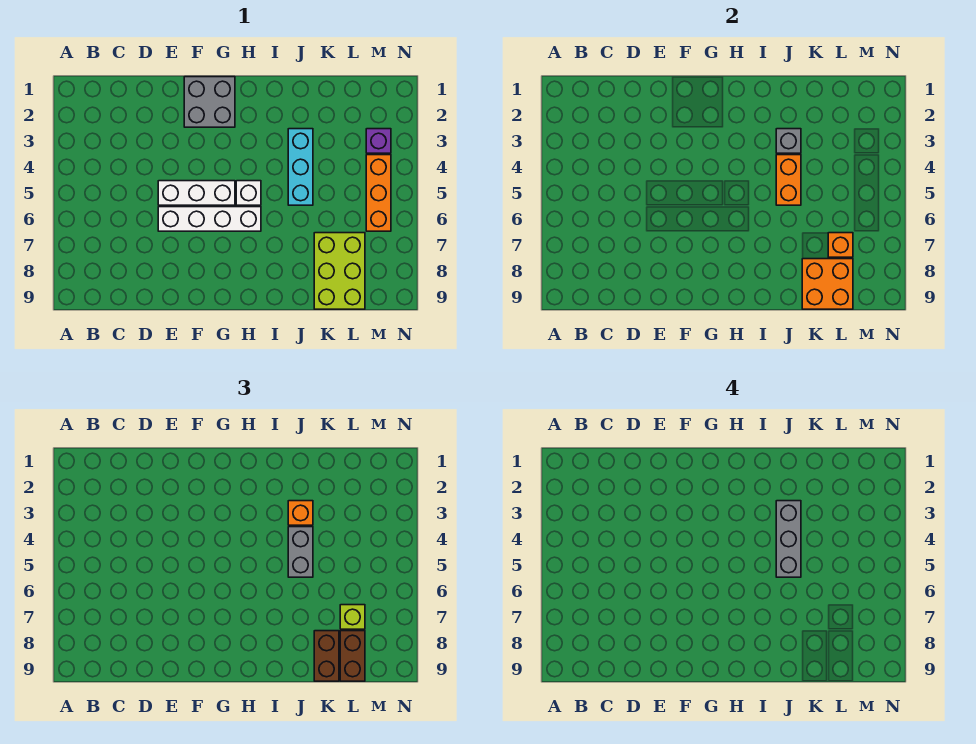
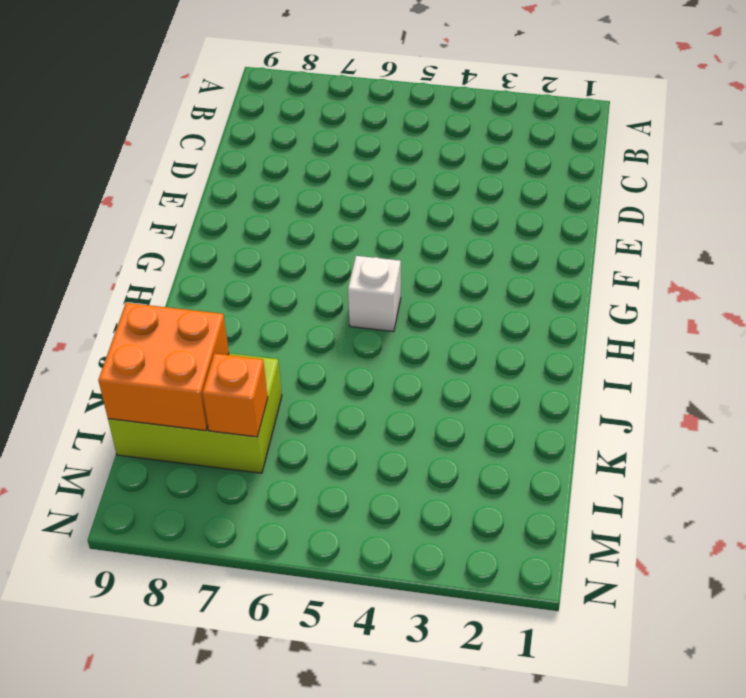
none -> white brick E5:G5 level 1
none -> white brick E6:H6 level 1
none -> grey brick F1:G2 level 1

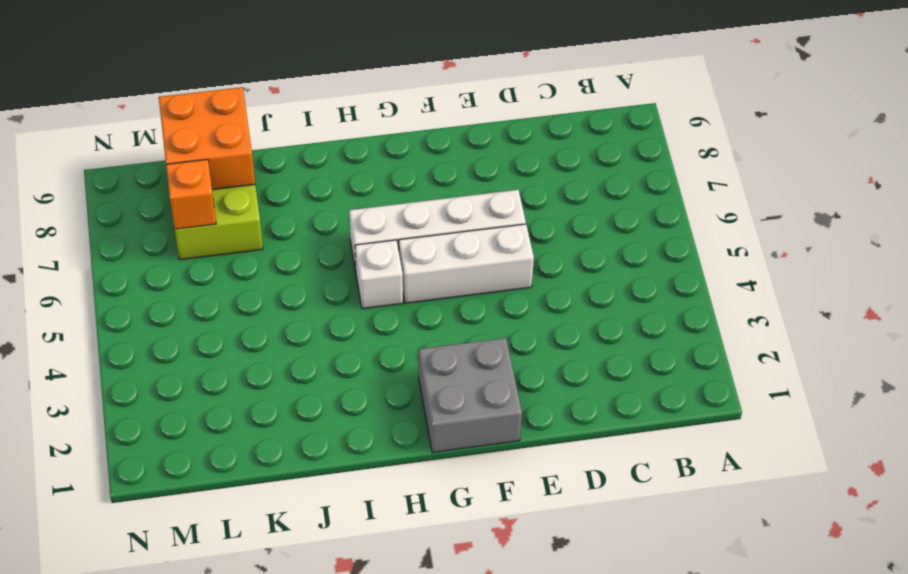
none -> cyan brick J3:J5 level 1
none -> purple brick M3 level 1
none -> orange brick M4:M6 level 1

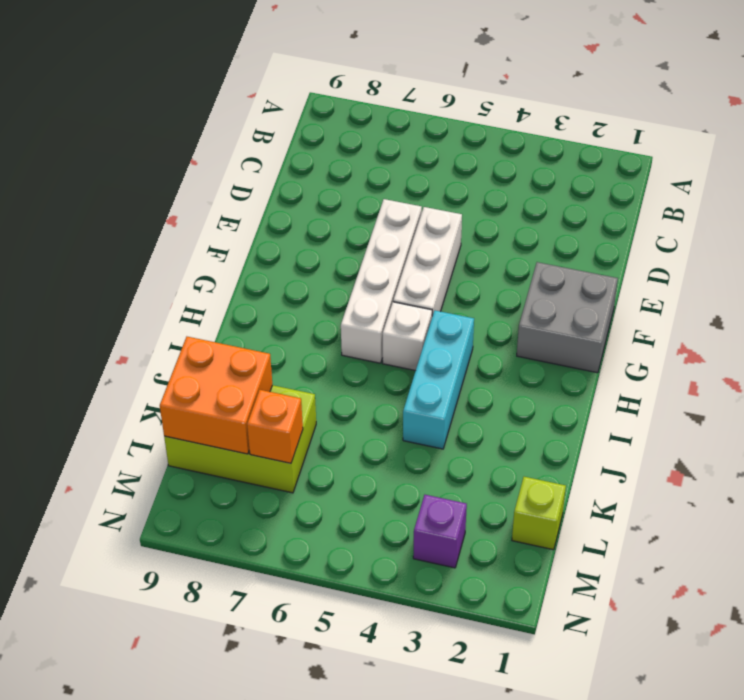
cyan brick H4:J4 level 1 -> cyan brick J3:J5 level 1
lime brick L1 level 1 -> lime brick L7 level 3
none -> orange brick M4:M6 level 1
none -> grey brick J3 level 2
none -> orange brick J4:J5 level 2

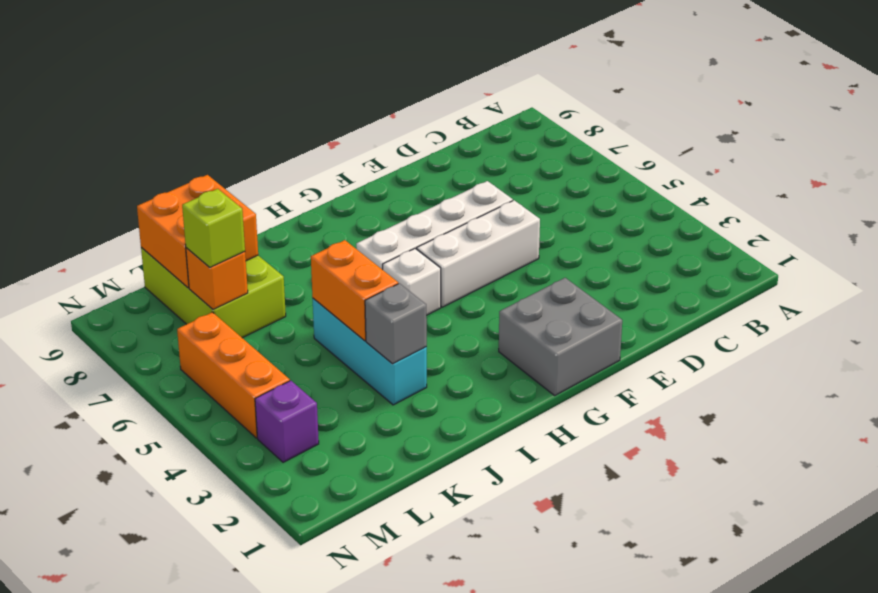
none -> orange brick J3 level 3
none -> grey brick J4:J5 level 3
none -> brown brick K8:K9 level 3

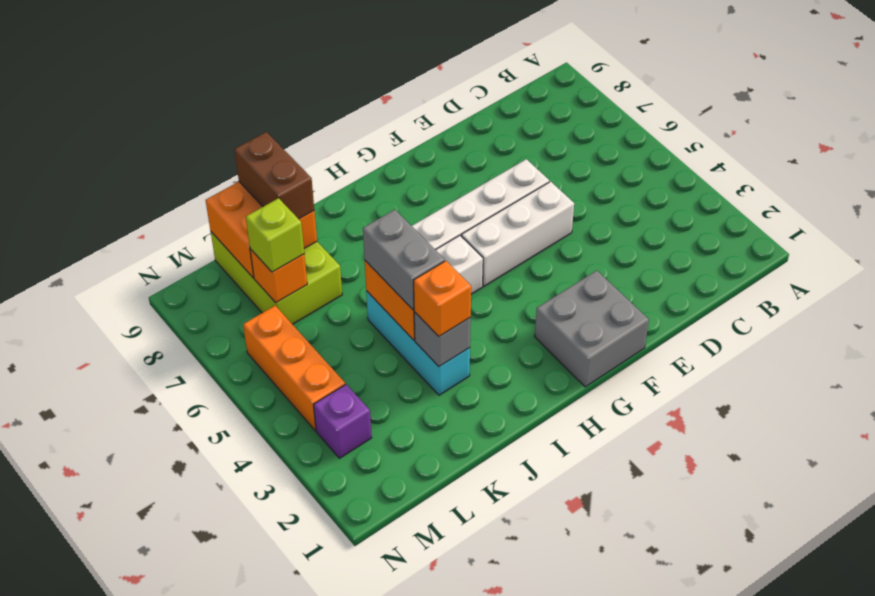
none -> brown brick L8:L9 level 3
none -> grey brick J3:J5 level 4

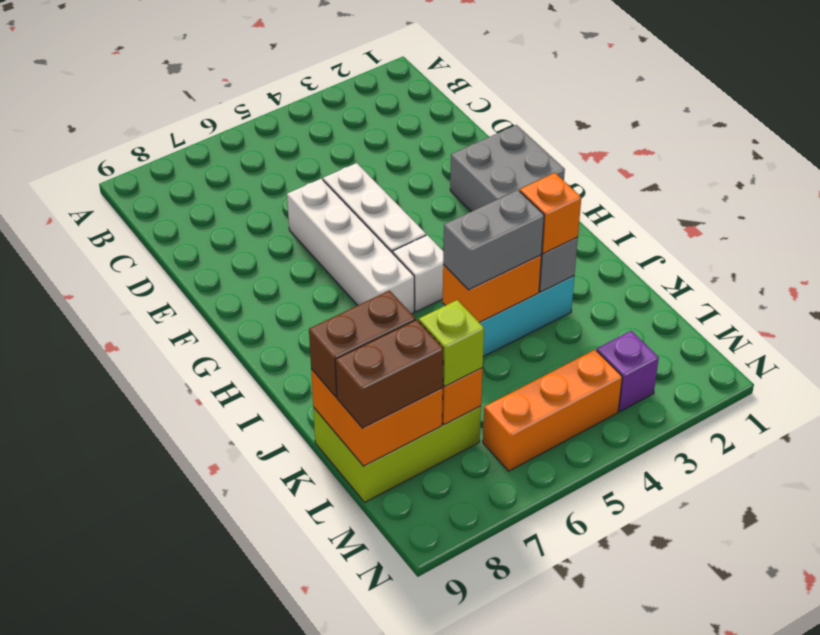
none -> grey brick J3:J5 level 4

